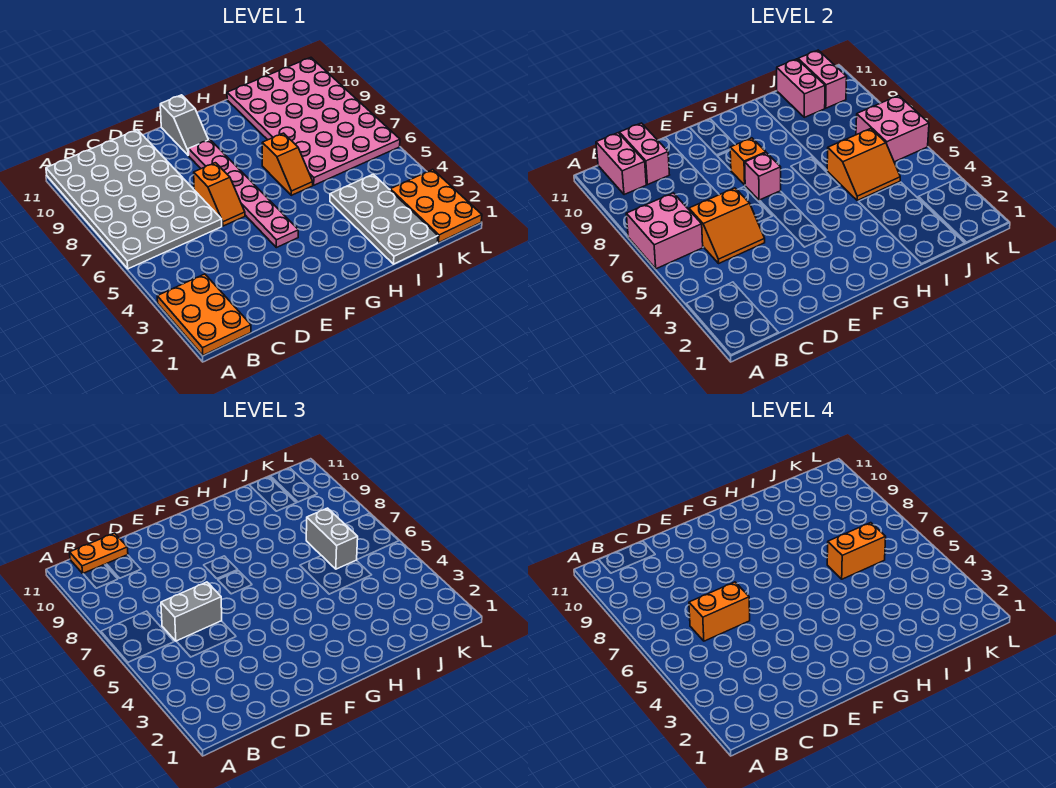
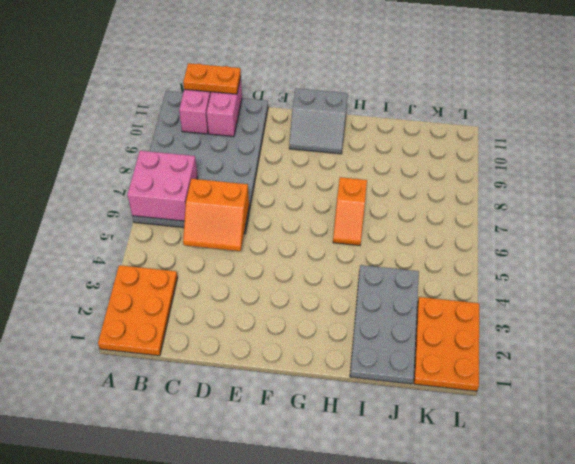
grey slope F10:G11 level 1 top 11 -> grey slope F10:F11 level 1 top 11
none -> orange slope E6:E7 level 1 top 7
none -> pink plate F4:F9 level 1
none -> pink plate I6:L11 level 1

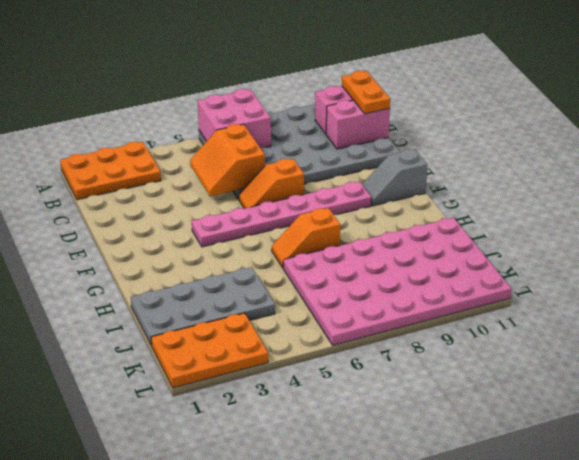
none -> pink brick F7 level 2
none -> orange brick F8 level 2
none -> orange slope I5:J6 level 2 top 6

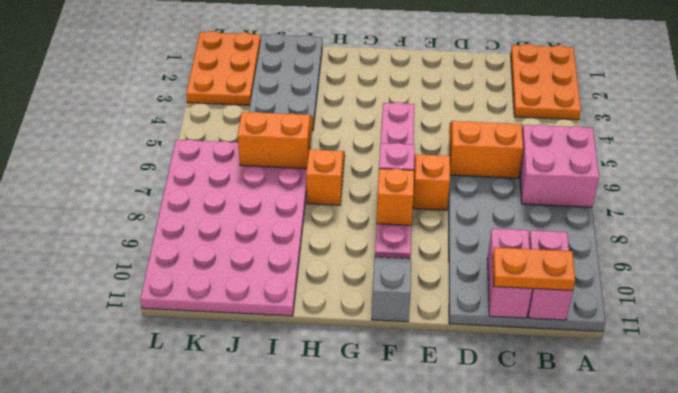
none -> pink brick J10:J11 level 2
none -> pink brick K6:L7 level 2
none -> pink brick K10:K11 level 2

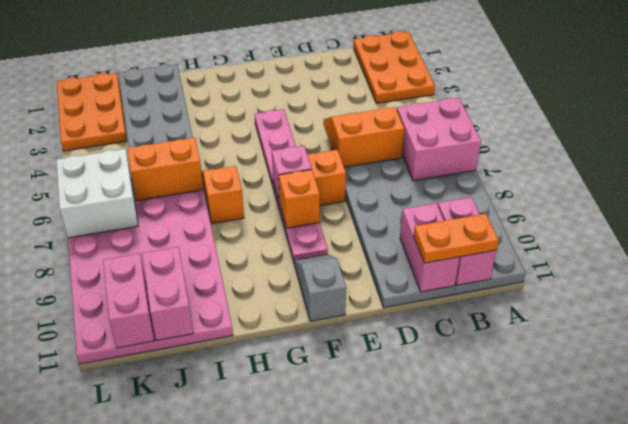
white brick K6:L7 level 2 -> pink brick K6:L7 level 2
none -> grey brick C6:D6 level 3
none -> grey brick J6:J7 level 3
none -> orange brick C6:D6 level 4

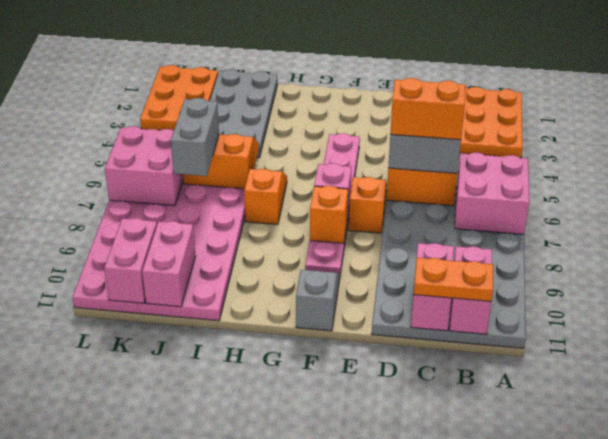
none -> orange brick I6:J6 level 4

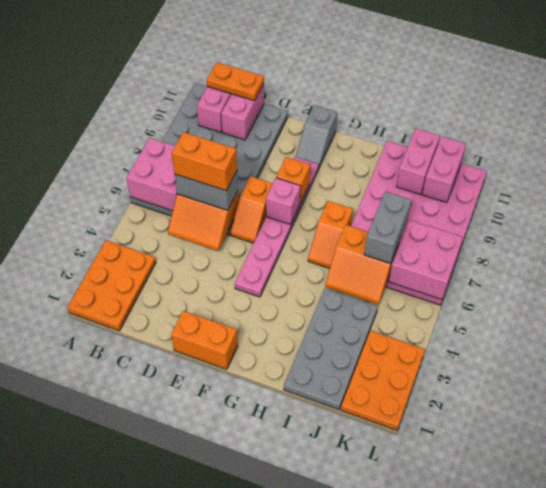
orange brick E1:F1 level 1 -> orange brick I6:J6 level 4

